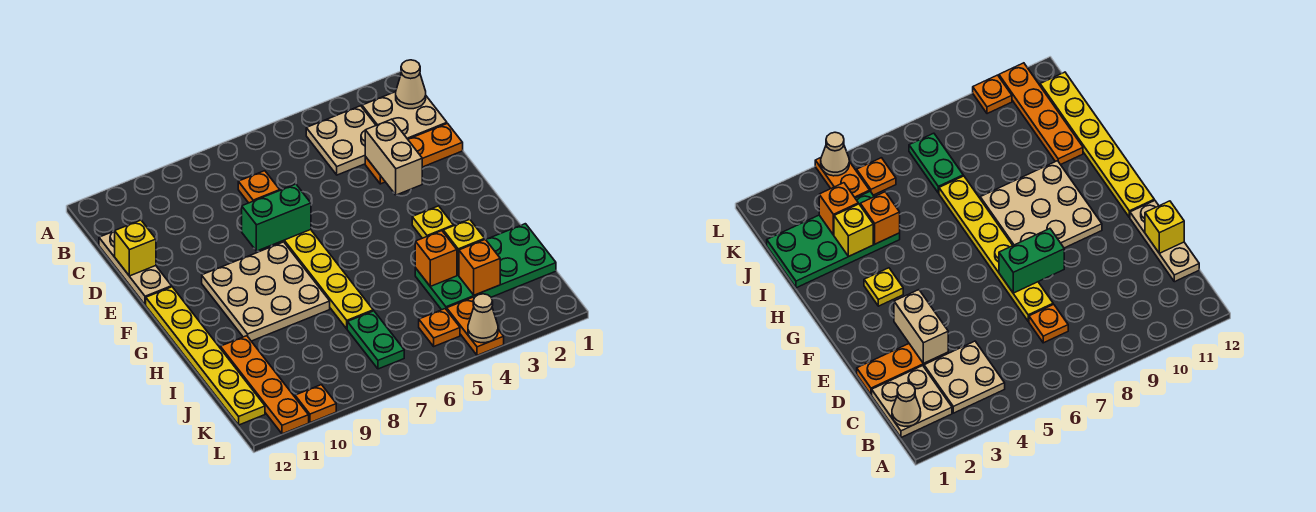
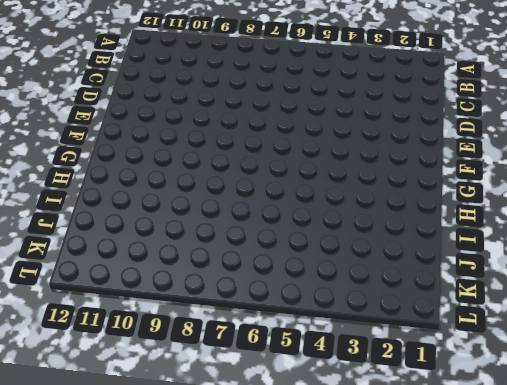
none -> tan plate B1:C2 level 1
none -> tan plate B3:C4 level 1
none -> orange plate C7 level 1

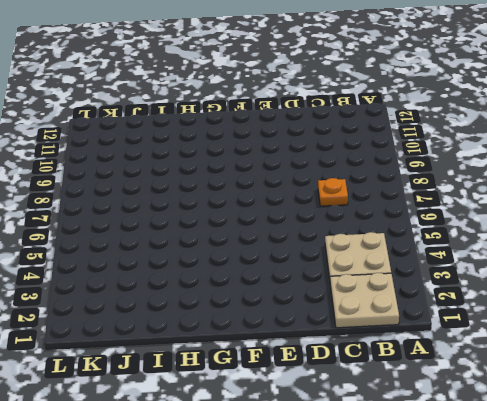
none -> tan plate C12:E12 level 1
none -> orange plate D1:D3 level 1
none -> yellow plate D7:I7 level 1

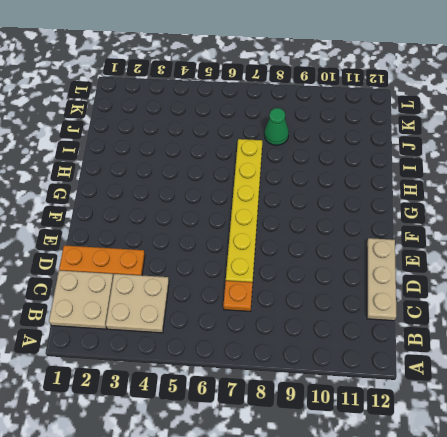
green cone J8 level 1 -> none
none -> tan plate F8:H10 level 1
none -> yellow plate F12:K12 level 1
none -> yellow plate G3 level 1

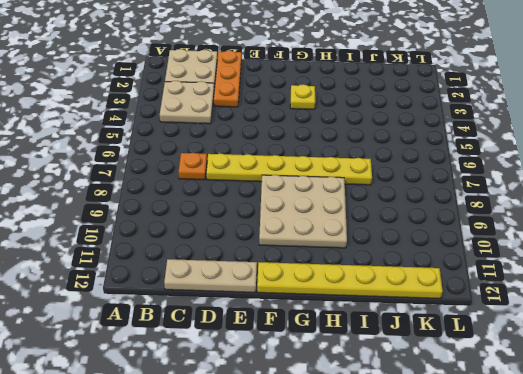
none -> green plate I1:J4 level 1
none -> orange plate I11:L11 level 1
none -> green plate J7:K7 level 1

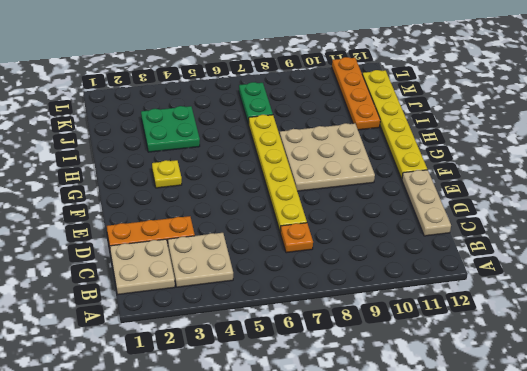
green plate I3:J4 level 1 -> green plate I1:J4 level 1
none -> orange plate K4:L4 level 1
none -> orange plate K5 level 1
none -> orange plate L10 level 1

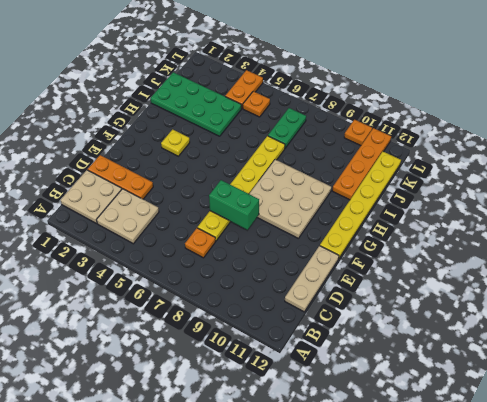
none -> tan cone B1 level 2
none -> tan brick D3:E3 level 2
none -> yellow brick D12 level 2

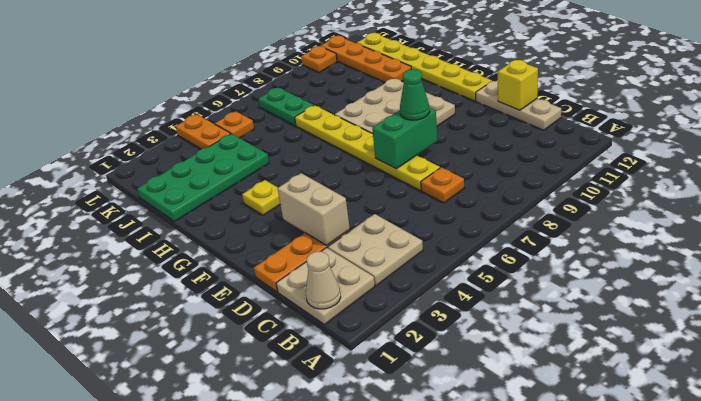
green cone E8 level 3 -> none
none -> yellow brick I3 level 2
none -> orange brick I4 level 2
none -> orange brick J3 level 2

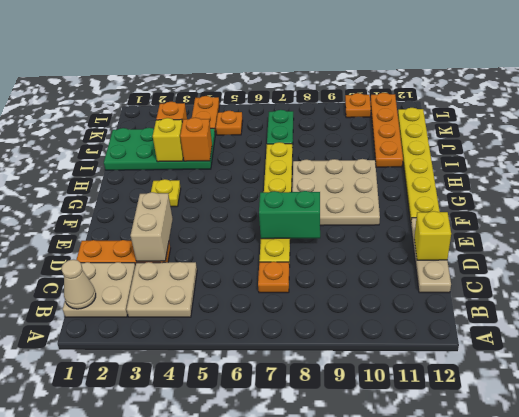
none -> tan cone L4 level 2

